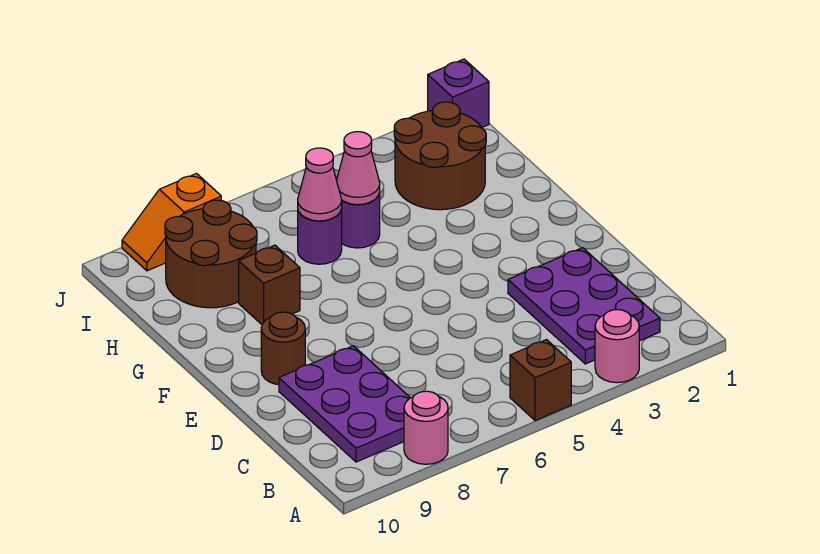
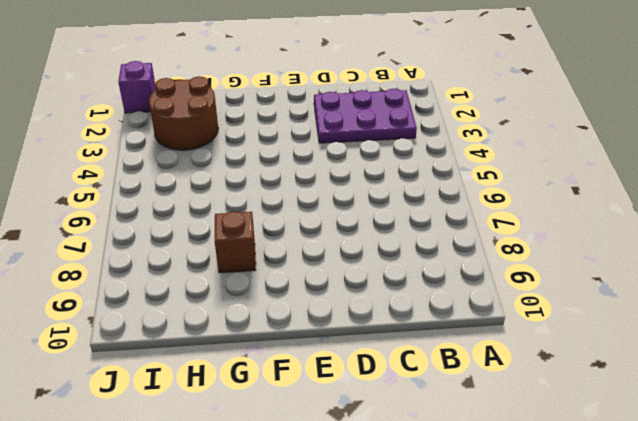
none -> pink round brick A3 level 1
none -> brown brick A5 level 1
none -> pink round brick A8 level 1

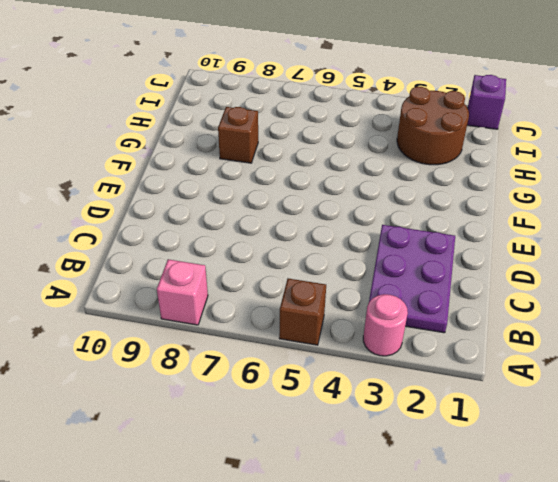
pink brick A8 level 1 -> pink round brick A8 level 1
none -> purple plate B8:D9 level 1
none -> brown round brick E9 level 1
none -> purple round brick H5 level 1

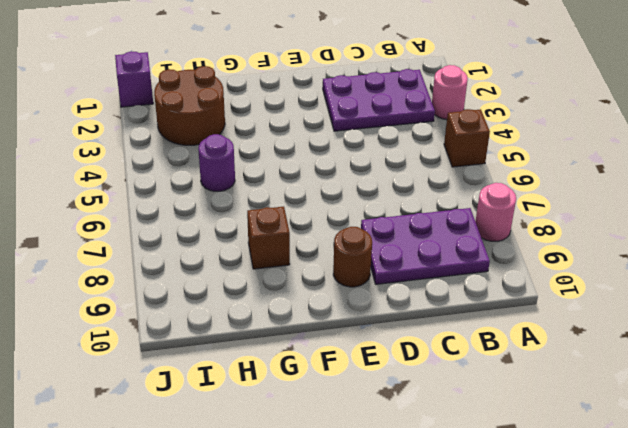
none -> purple round brick H6 level 1
none -> brown round brick H8:I9 level 1
none -> orange slope J8:J9 level 1 top 8

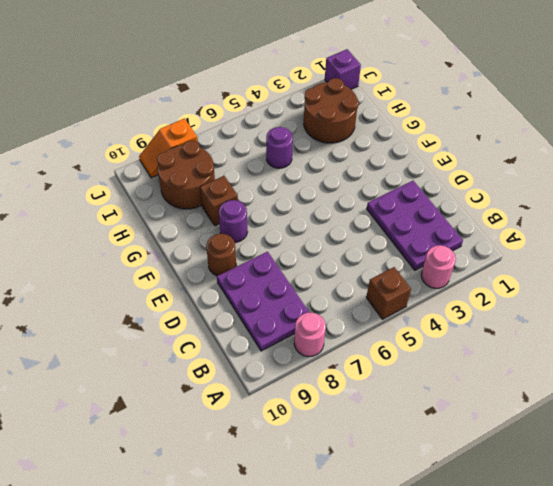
purple round brick F8 level 1 -> purple round brick H6 level 1
none -> pink cone H5 level 2
none -> pink cone H6 level 2

